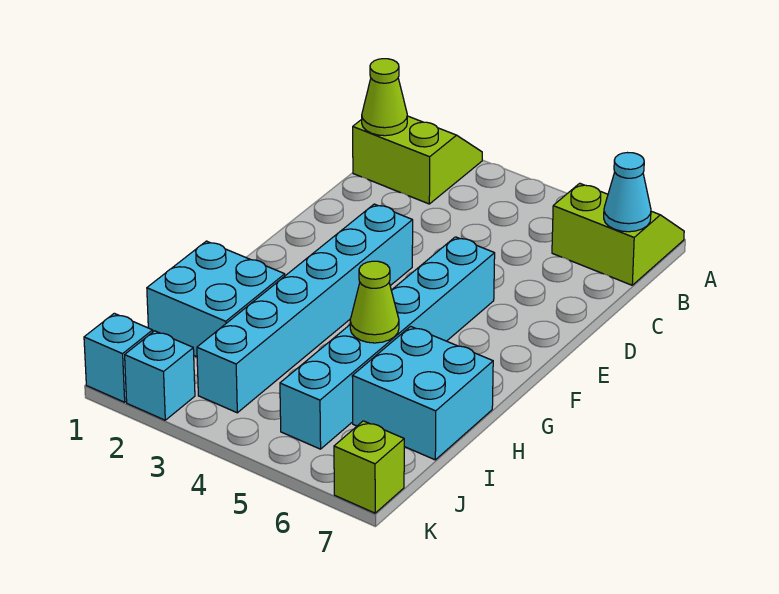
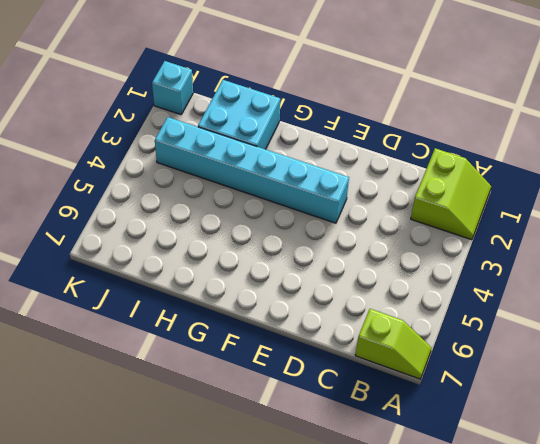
lime slope A7:B7 level 1 top B -> lime slope A6:B7 level 1 top B
none -> cyan brick E5:J5 level 1
none -> cyan brick H6:I7 level 1
none -> cyan brick K2 level 1

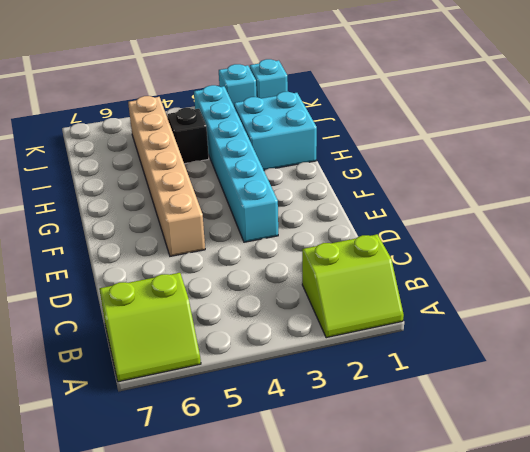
tan brick E5:J5 level 1 -> cyan brick E5:J5 level 1
black brick I4 level 1 -> none
none -> cyan brick H6:I7 level 1
none -> lime brick K7 level 1
none -> lime cone B1 level 2

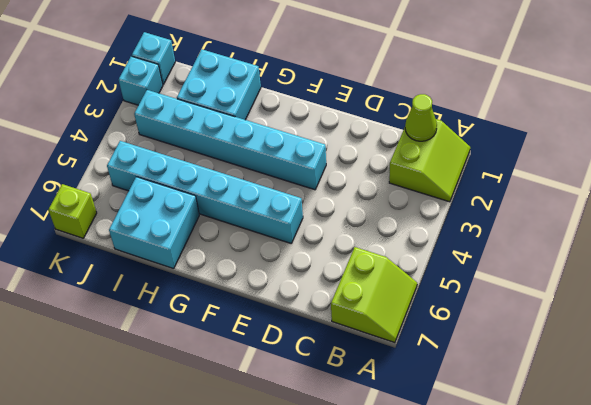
none -> cyan cone B7 level 2
none -> lime cone H5 level 2

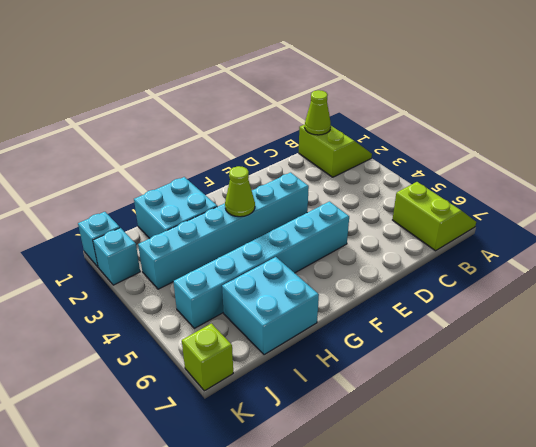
lime cone G3 level 2 -> lime cone H5 level 2
none -> cyan cone B7 level 2

